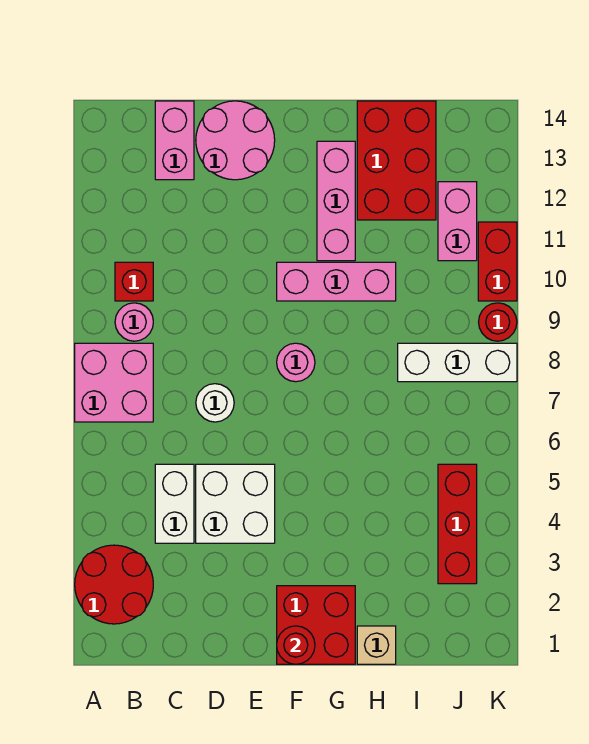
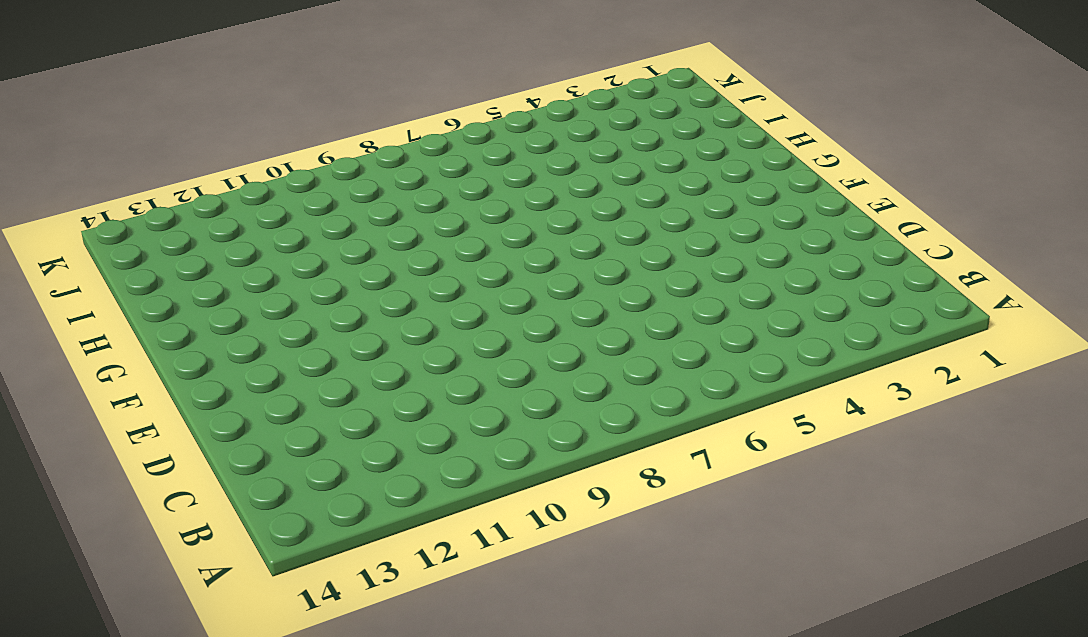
none -> red round brick A2:B3 level 1
none -> pink brick A7:B8 level 1
none -> pink round brick B9 level 1

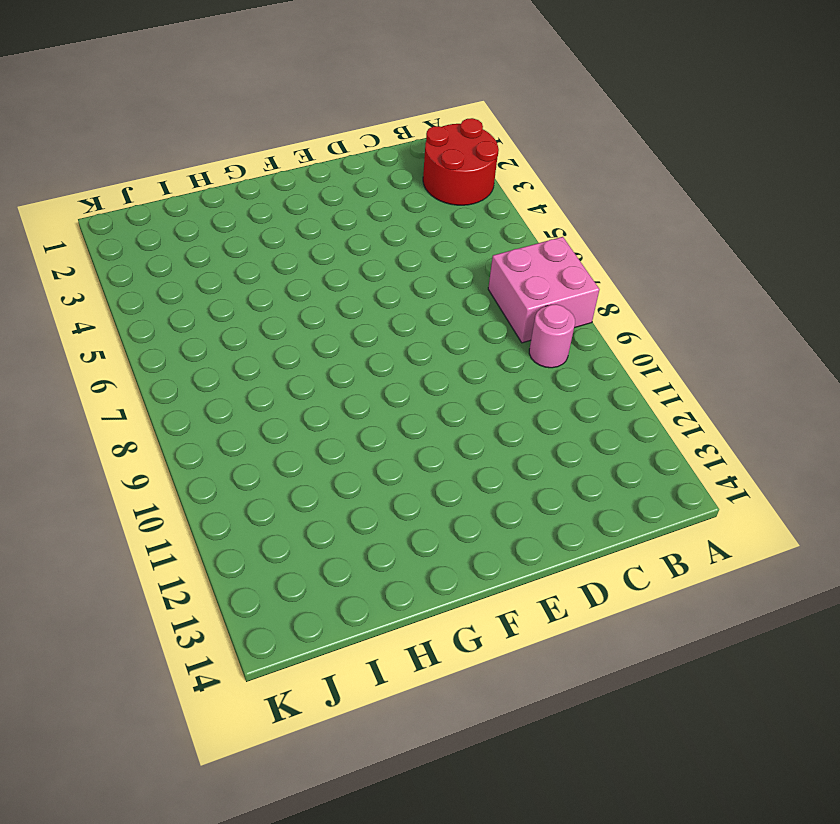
none -> red brick B10 level 1
none -> white brick C4:C5 level 1
none -> pink brick C13:C14 level 1

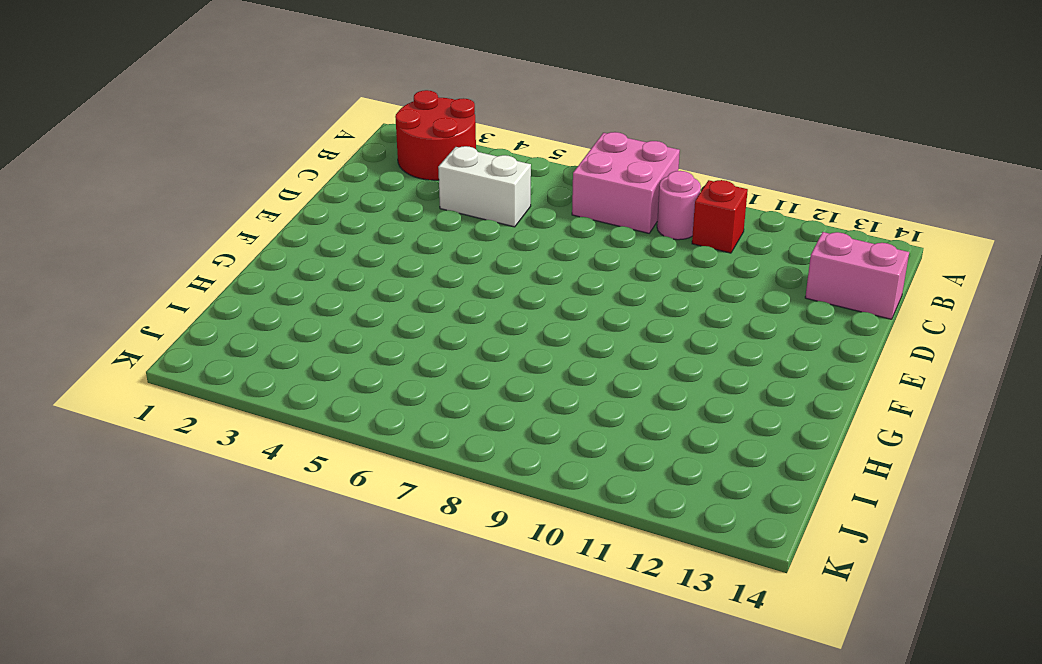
none -> white brick D4:E5 level 1
none -> white round brick D7 level 1
none -> pink round brick D13:E14 level 1

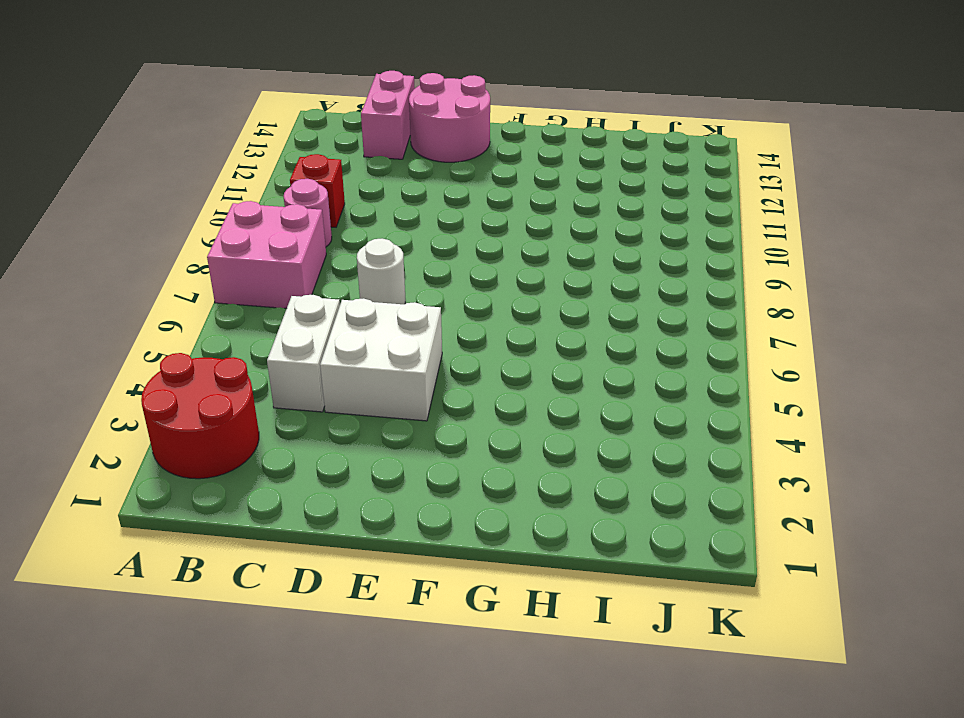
none -> red brick F1:G2 level 1
none -> pink round brick F8 level 1
none -> pink brick F10:H10 level 1

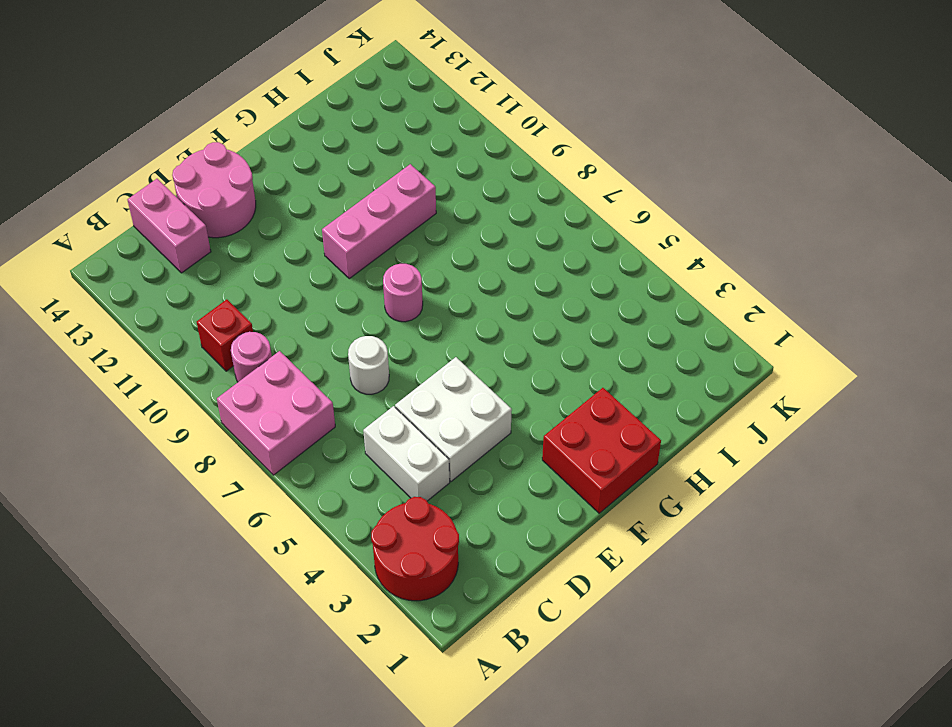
none -> pink brick G11:G13 level 1
none -> tan brick H1 level 1
none -> red brick H12:I14 level 1

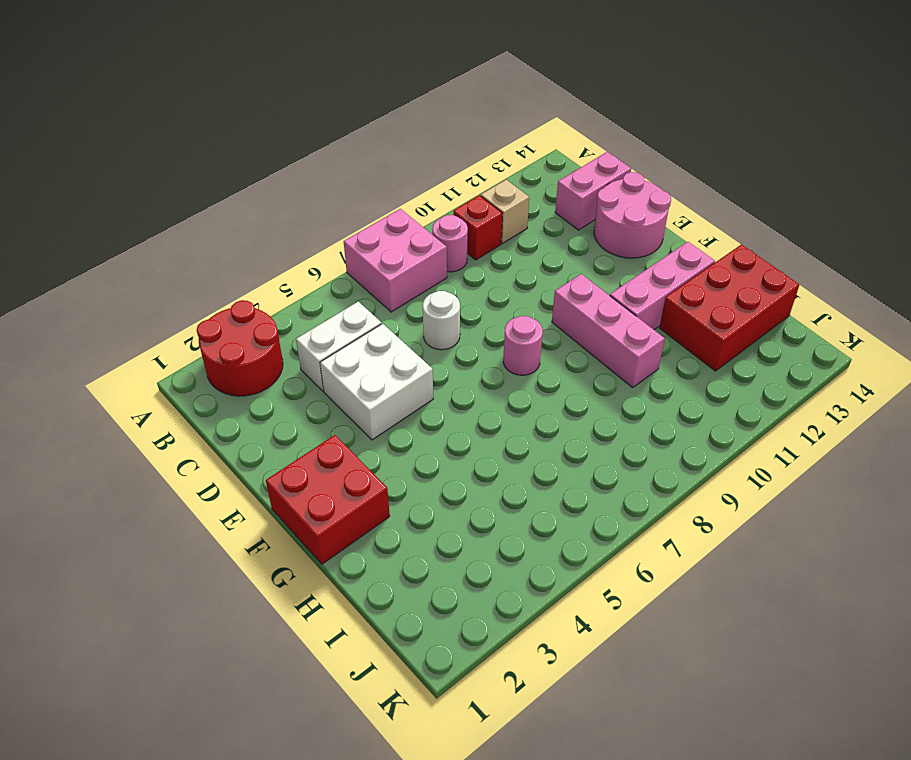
tan brick B11 level 1 -> tan brick H1 level 1
none -> white brick I8:K8 level 1
none -> red brick J3:J5 level 1
none -> pink brick J11:J12 level 1

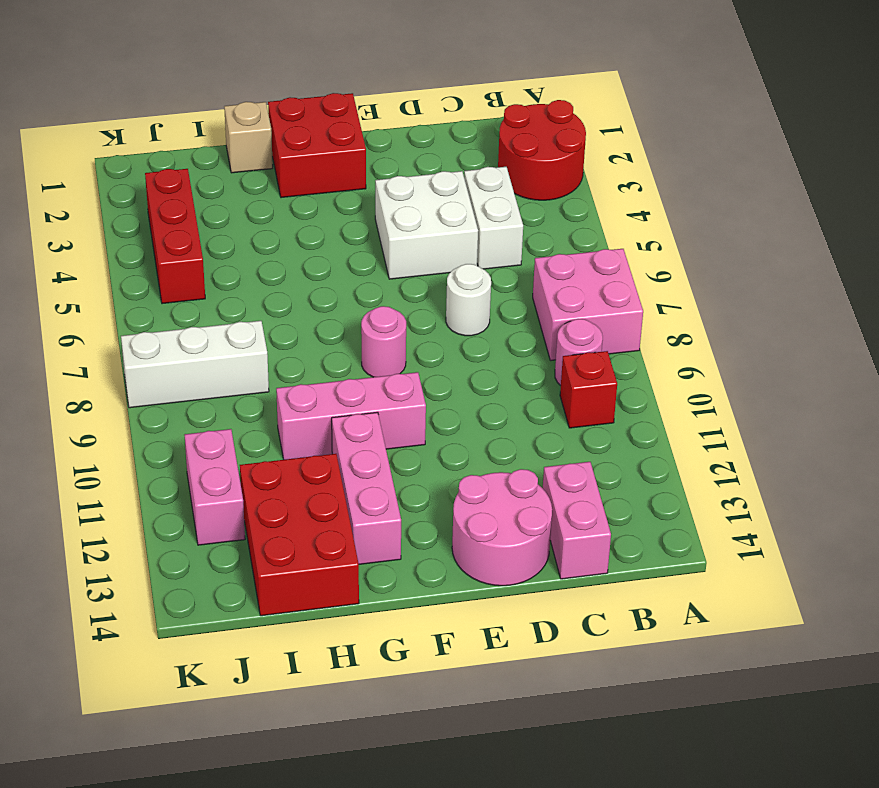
none -> red round brick K9 level 1
none -> red brick K10:K11 level 1
none -> red round brick F1 level 2

